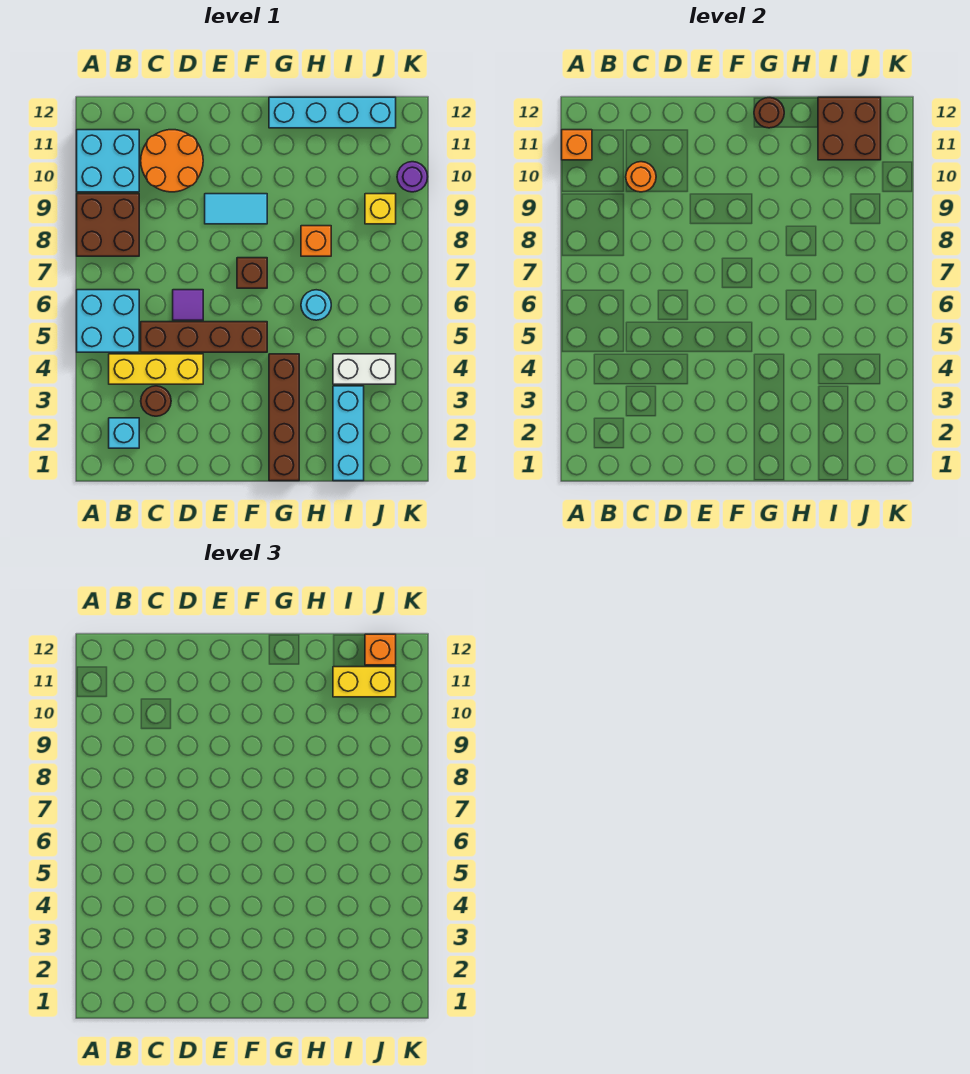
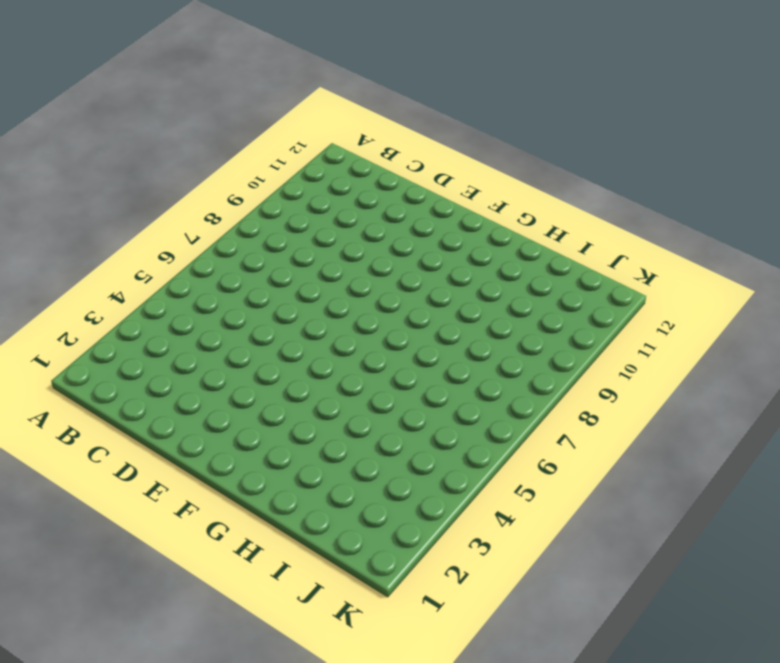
none -> cyan brick A5:B6 level 1
none -> brown brick A8:B9 level 1
none -> cyan brick A10:B11 level 1

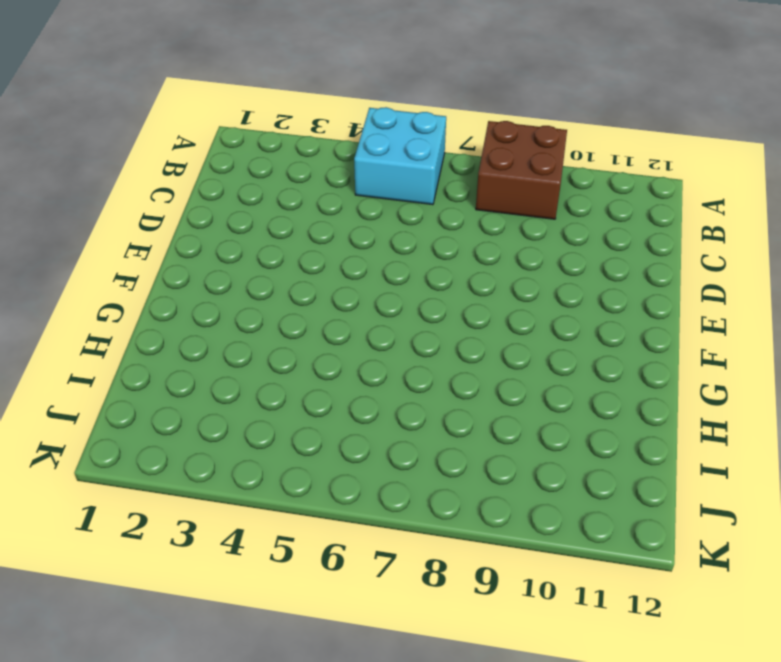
none -> cyan brick A10:B11 level 1
none -> cyan brick B2 level 1
none -> yellow brick B4:D4 level 1

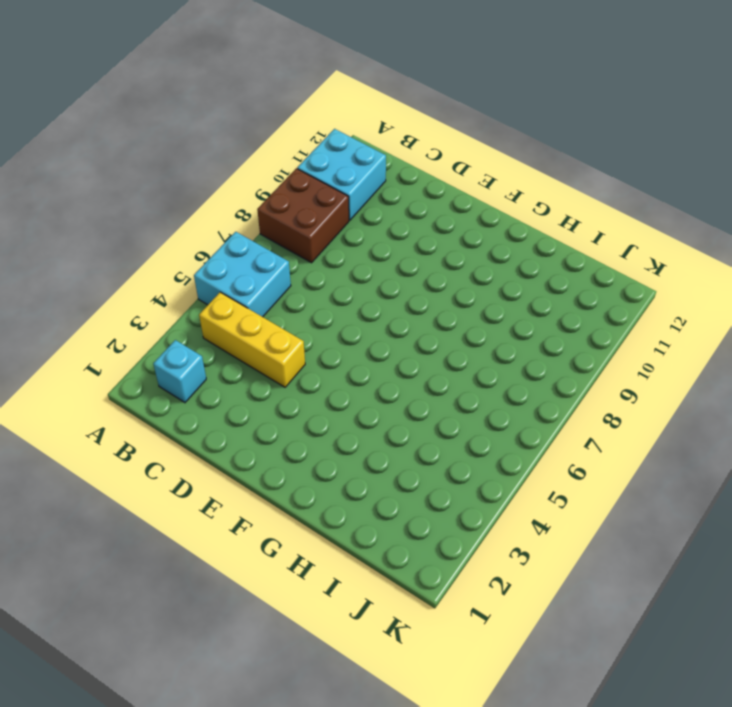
none -> brown round brick C3 level 1
none -> brown brick C5:F5 level 1
none -> orange round brick C10:D11 level 1

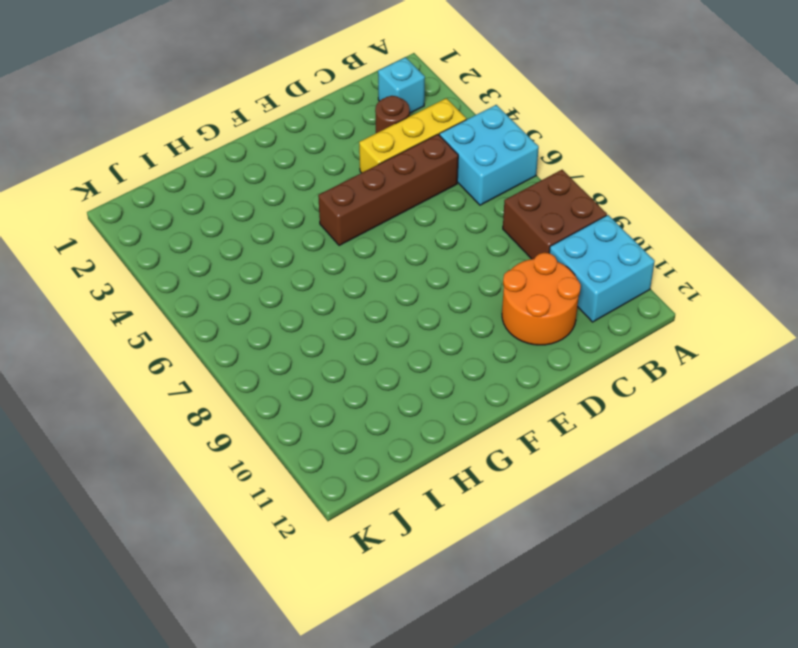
none -> purple tile D6 level 1
none -> cyan tile E9:F9 level 1
none -> brown brick F7 level 1

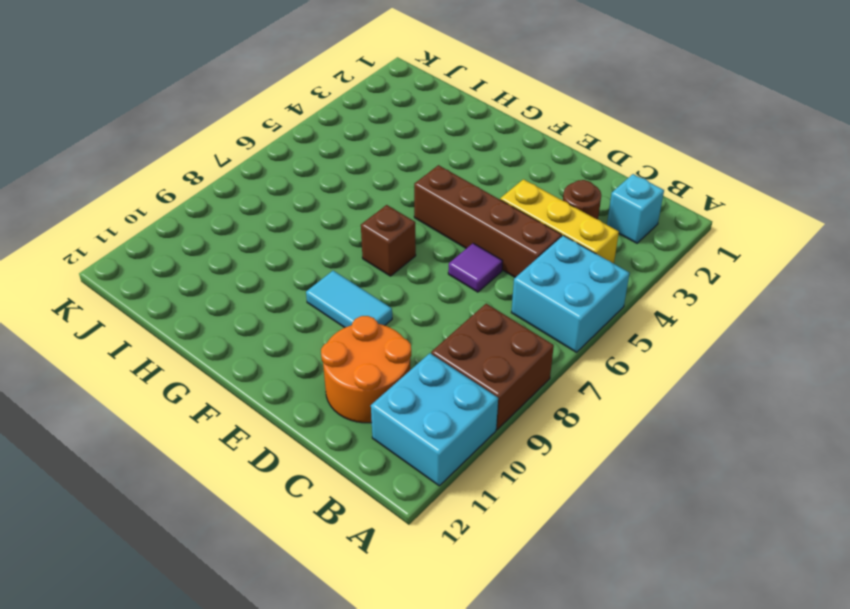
none -> brown brick G1:G4 level 1
none -> cyan brick G12:J12 level 1
none -> cyan round brick H6 level 1

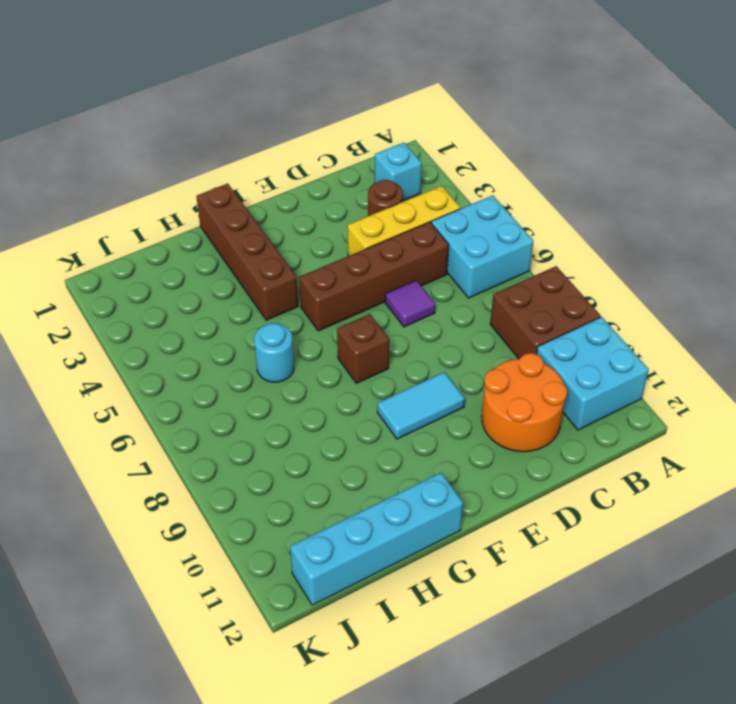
none -> orange brick H8 level 1
none -> cyan brick I1:I3 level 1
none -> white brick I4:J4 level 1

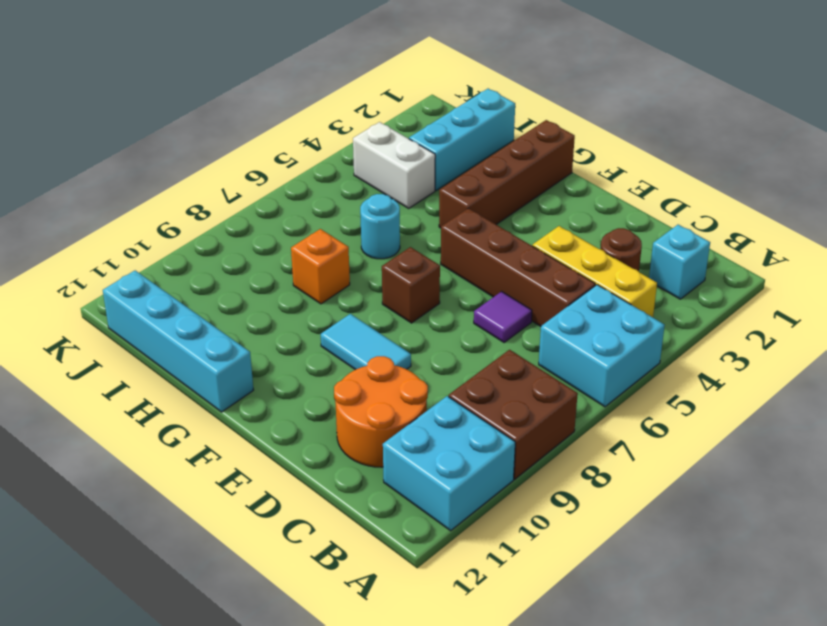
none -> yellow brick J9 level 1
none -> purple round brick K10 level 1
none -> orange brick A11 level 2

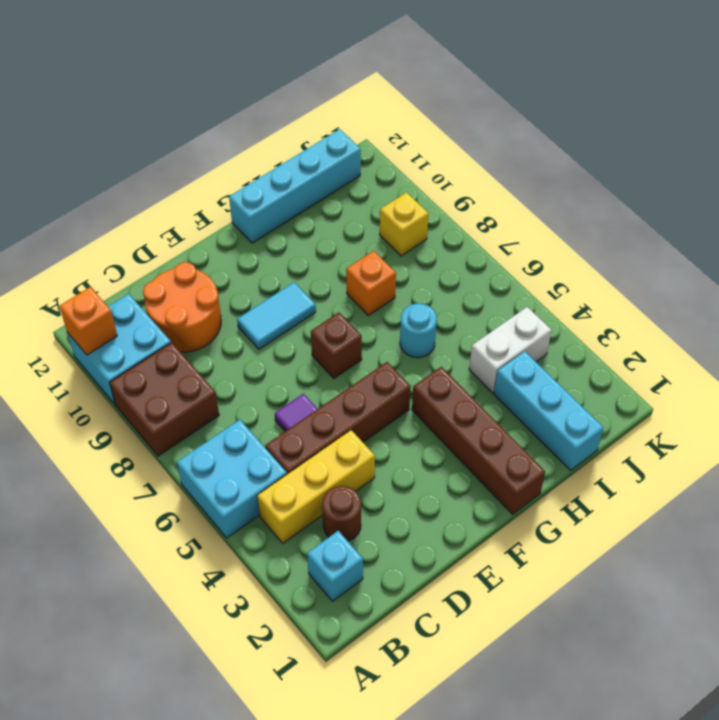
none -> purple round brick K10 level 1
none -> orange round brick C10 level 2
none -> brown round brick G12 level 2

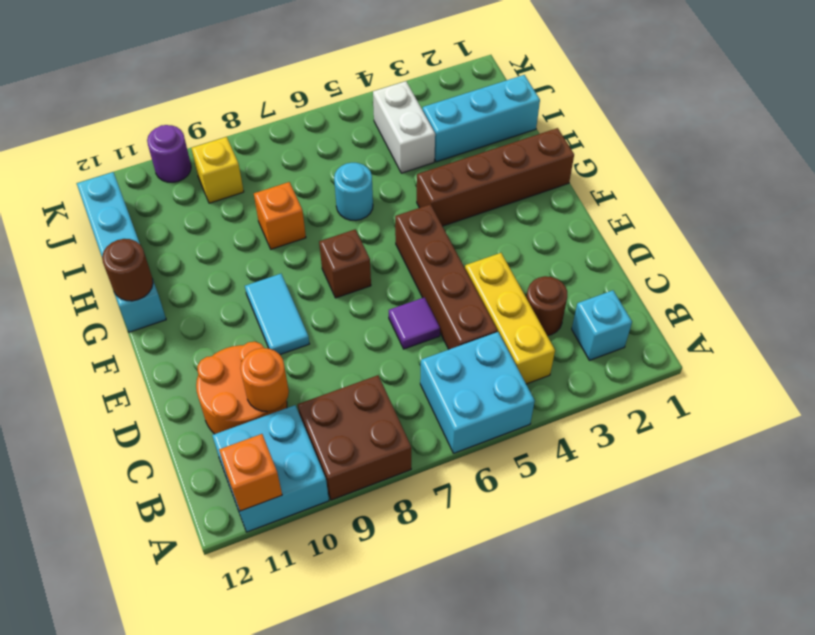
none -> brown brick I11:J12 level 2
none -> yellow brick I11:J11 level 3
none -> orange brick J12 level 3

